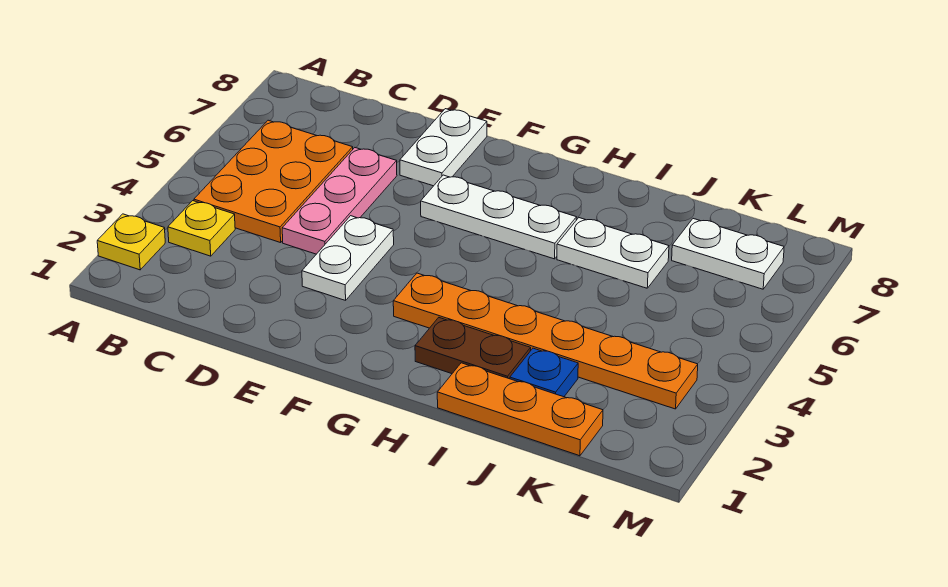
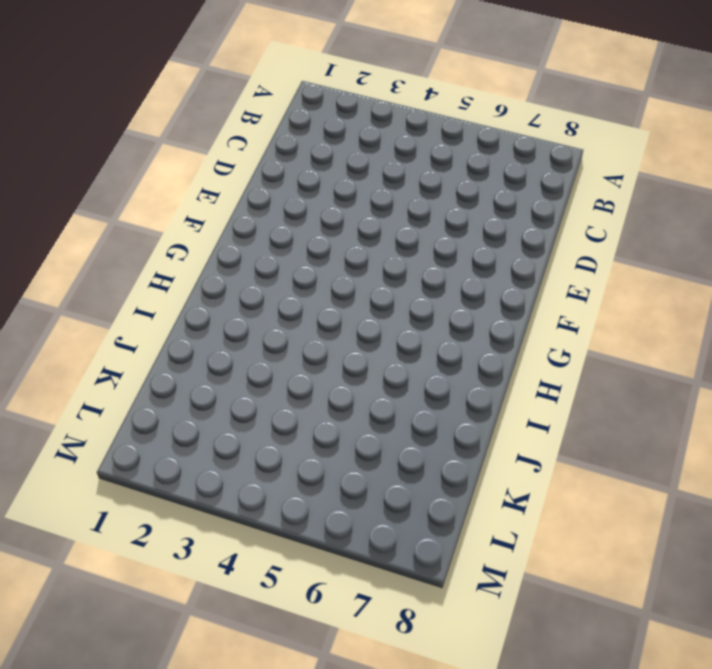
none -> yellow plate A2 level 1
none -> yellow plate B3 level 1
none -> orange plate B4:C6 level 1

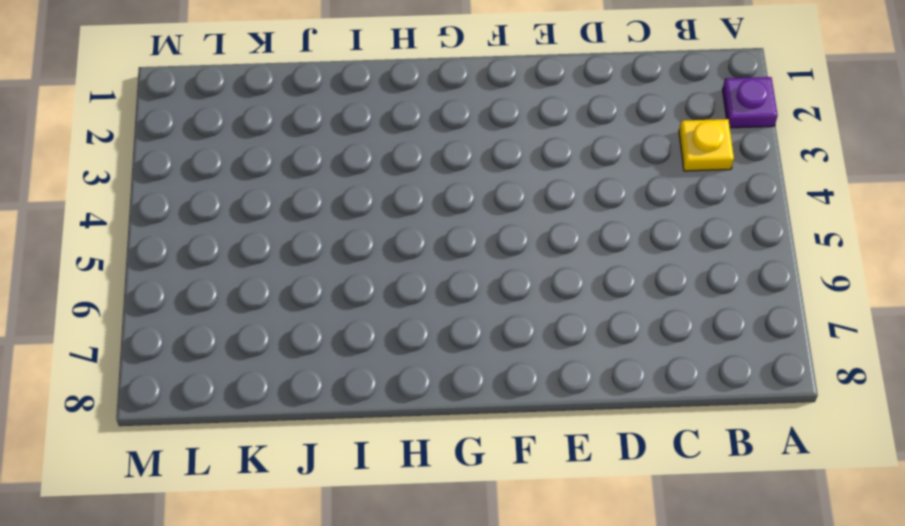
purple plate A2 level 1 -> yellow plate A2 level 1
none -> orange plate B4:C6 level 1
none -> pink plate D4:D6 level 1
none -> white plate E3:E4 level 1

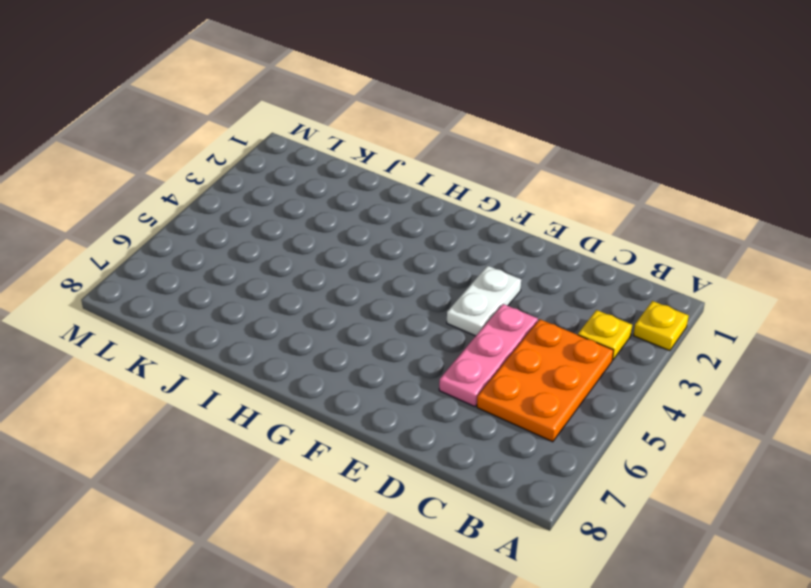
none -> white plate E7:E8 level 1
none -> white plate F6:H6 level 1
none -> orange plate G3:L3 level 1

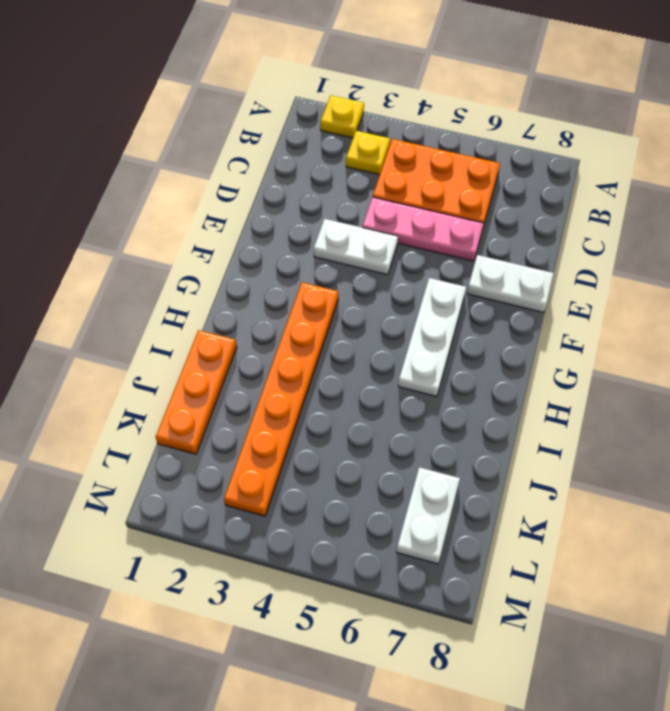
none -> brown plate H2:I2 level 1
none -> white plate I6:J6 level 1
none -> blue plate J2 level 1

